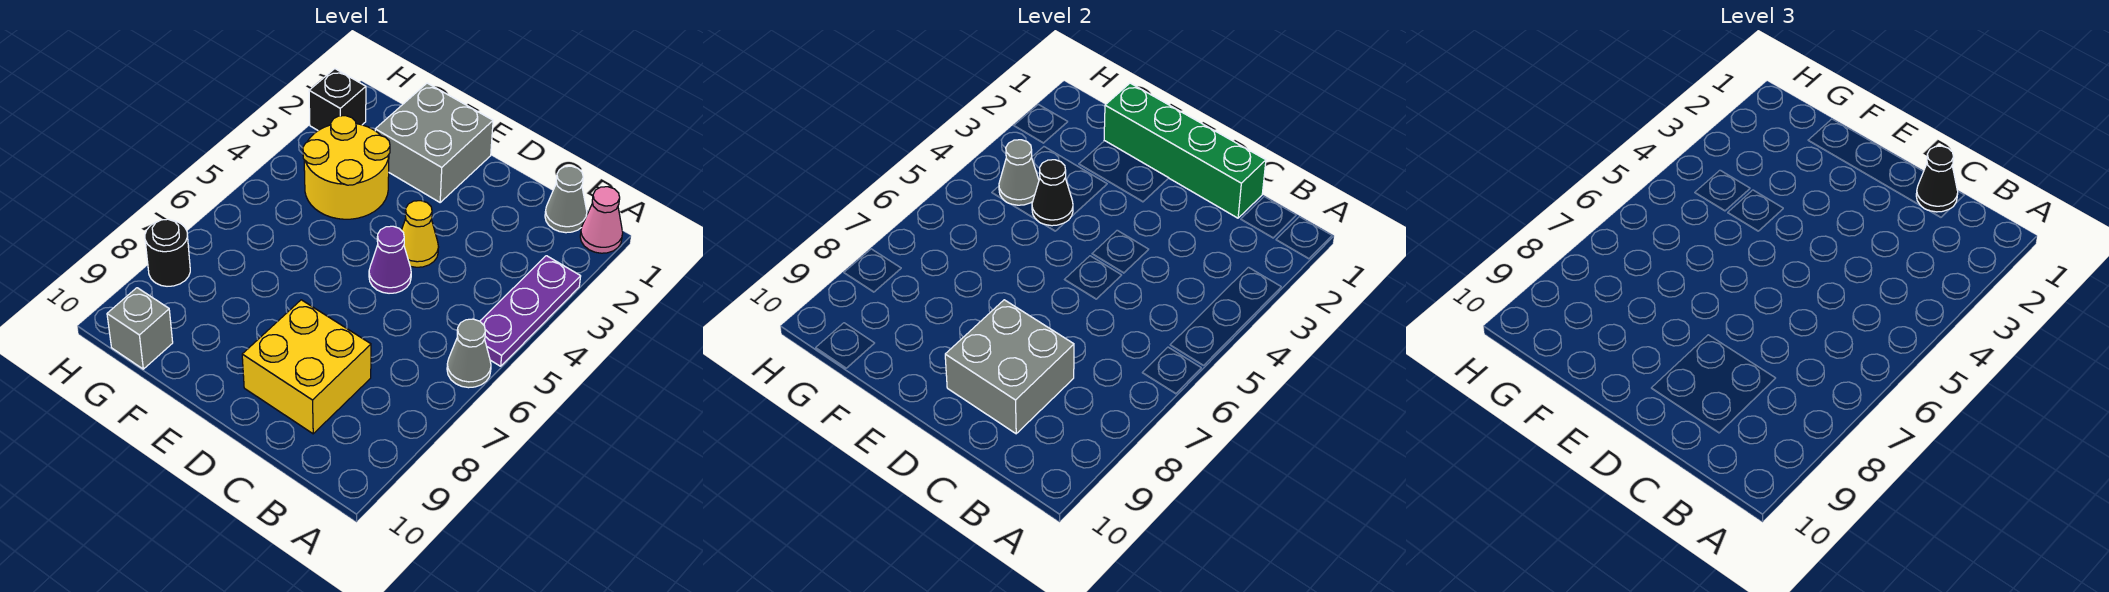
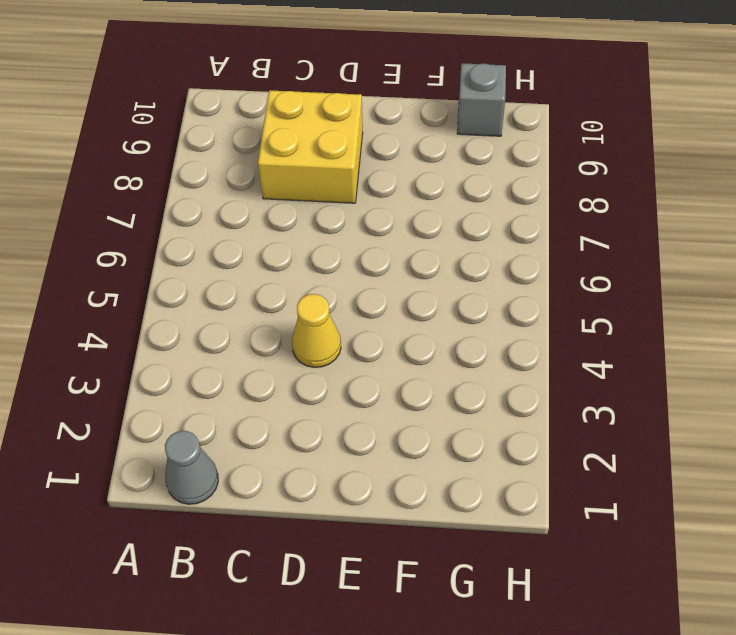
none -> pink cone A1 level 1
none -> purple plate A3:A5 level 1
none -> grey cone A6 level 1

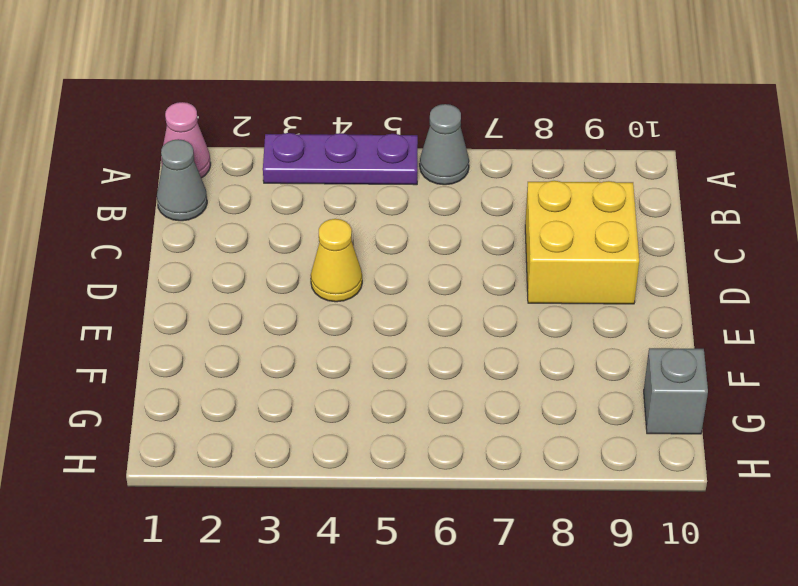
none -> purple cone D5 level 1
none -> grey brick E1:F2 level 1
none -> yellow round brick F3:G4 level 1

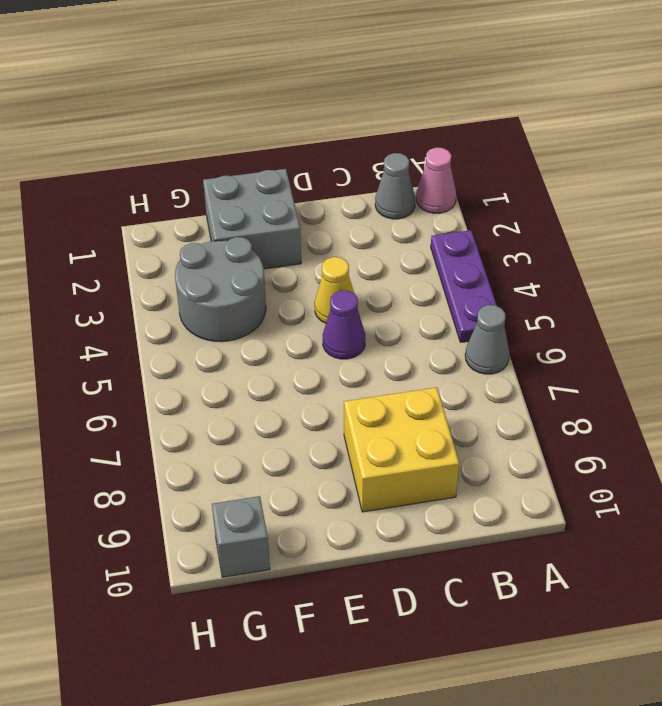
grey round brick F3:G4 level 1 -> yellow round brick F3:G4 level 1
none -> black brick H2 level 1
none -> black round brick H8 level 1
none -> green brick C1:F1 level 2

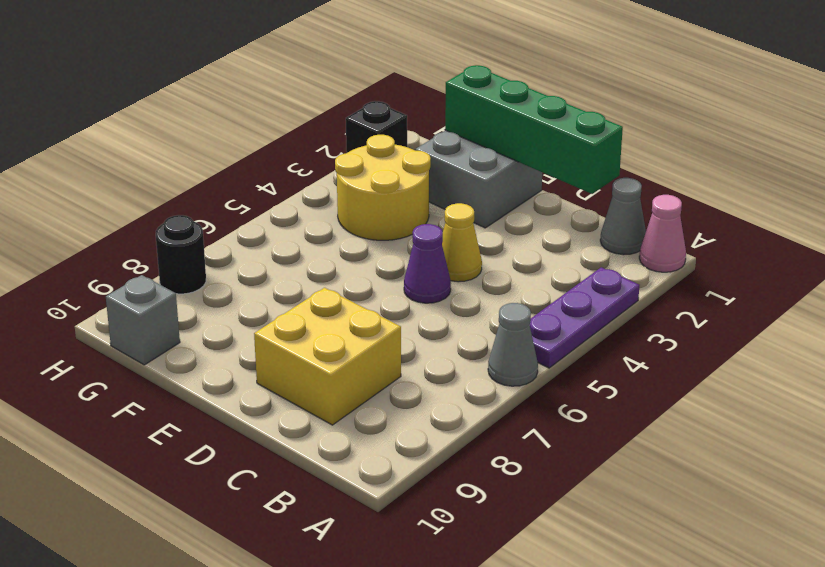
none -> grey brick C8:D9 level 2
none -> black cone F4 level 2
none -> grey cone G4 level 2

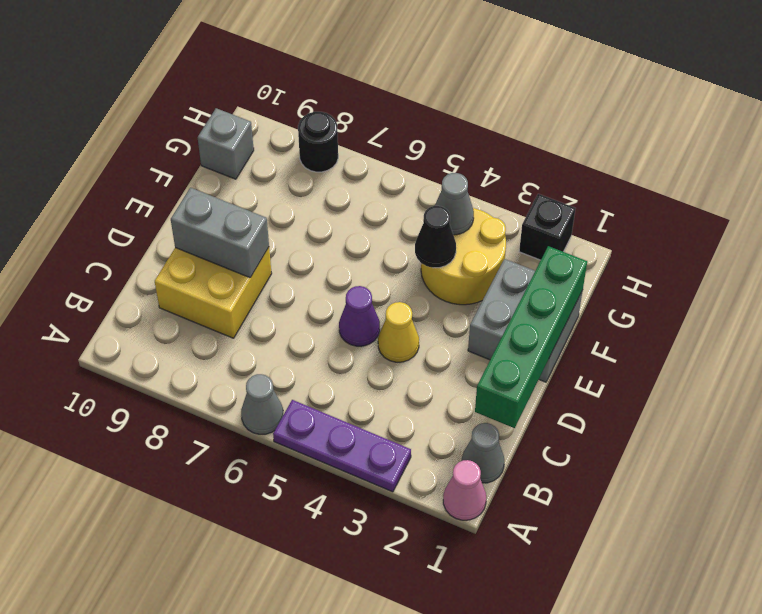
grey brick D8:D9 level 2 -> grey brick C8:D9 level 2
none -> black cone C1 level 3

